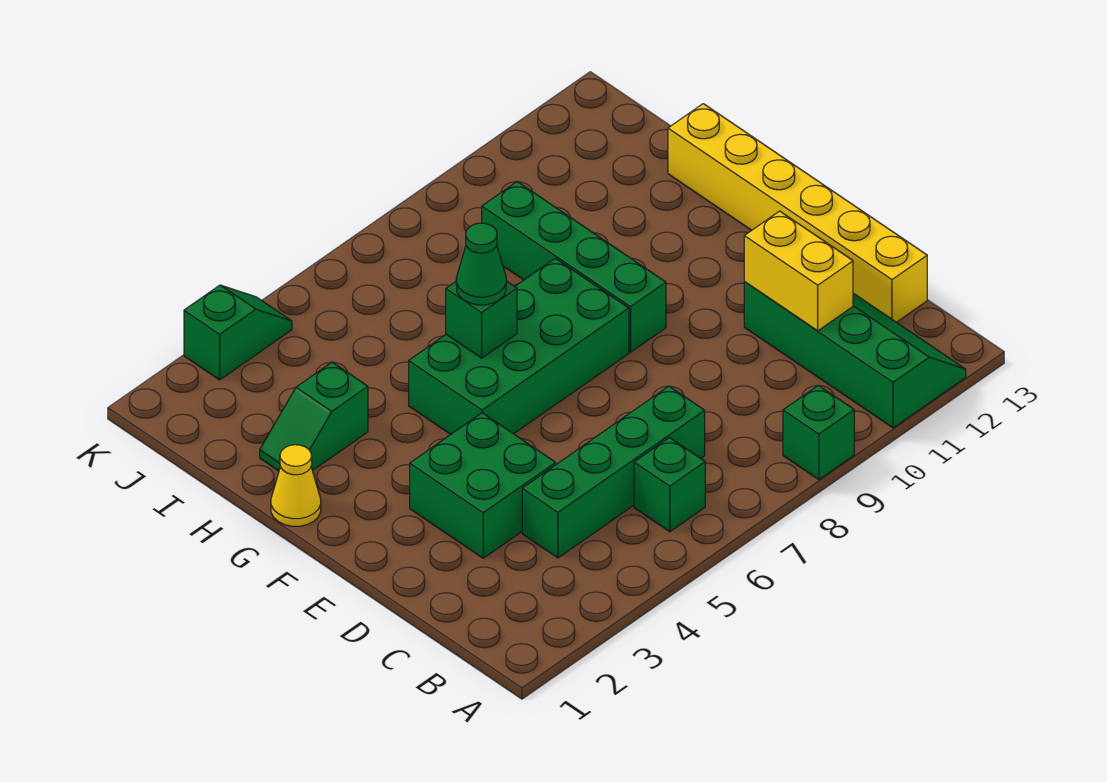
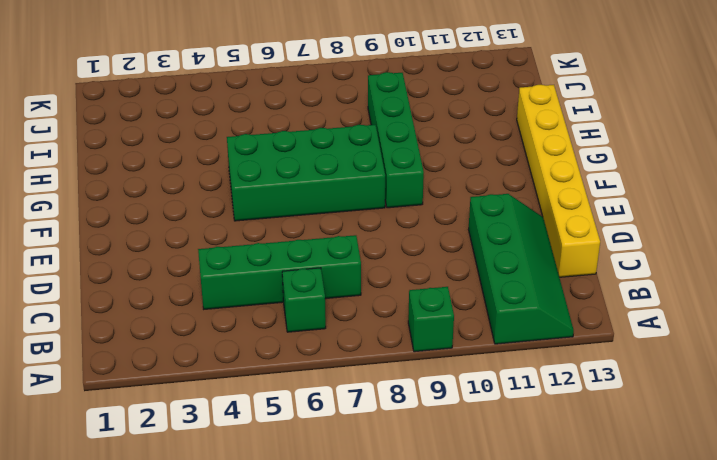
none -> green brick D3:E4 level 1
none -> yellow cone G1 level 1
none -> green slope H2:H3 level 1 top 3

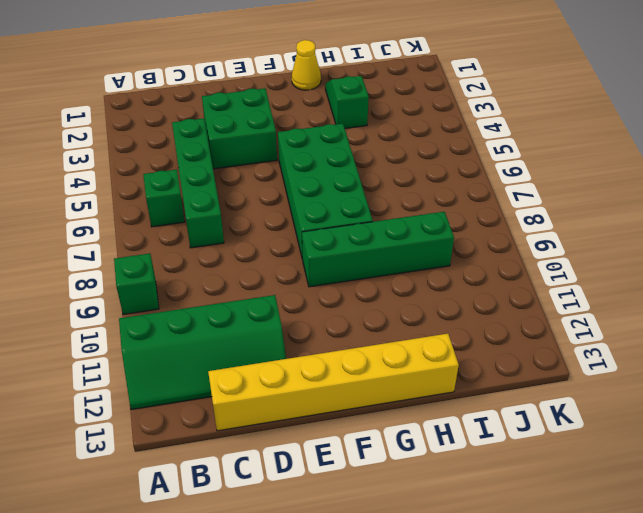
none -> green slope K3:K4 level 1 top 3
none -> yellow brick C11:D11 level 2
none -> green brick G6 level 2

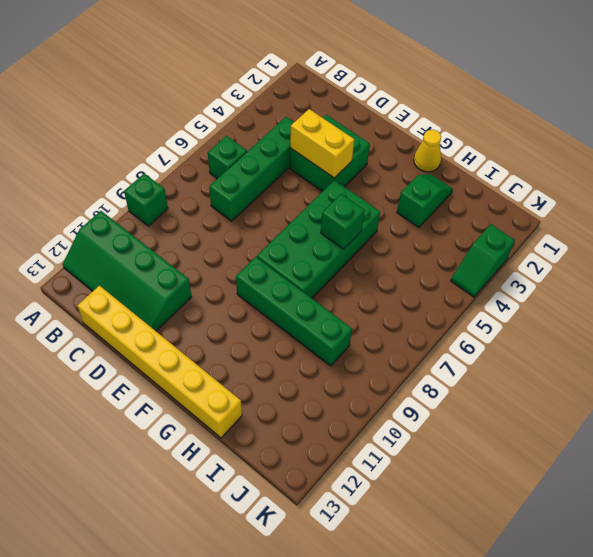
yellow brick D4:E4 level 2 -> yellow brick C11:D11 level 2
none -> green cone G6 level 3

